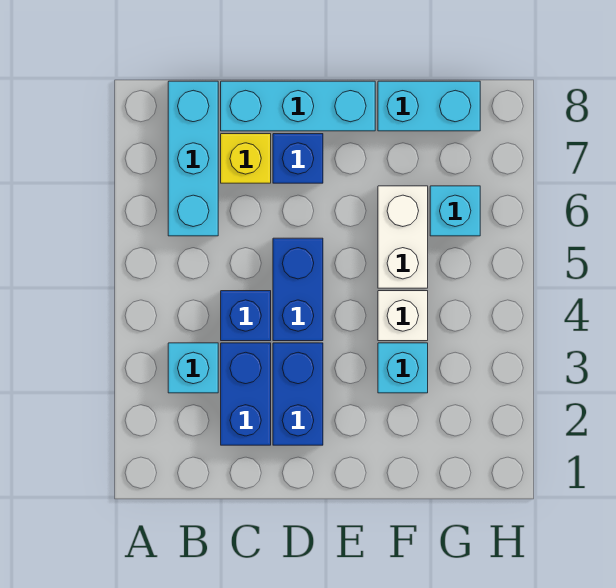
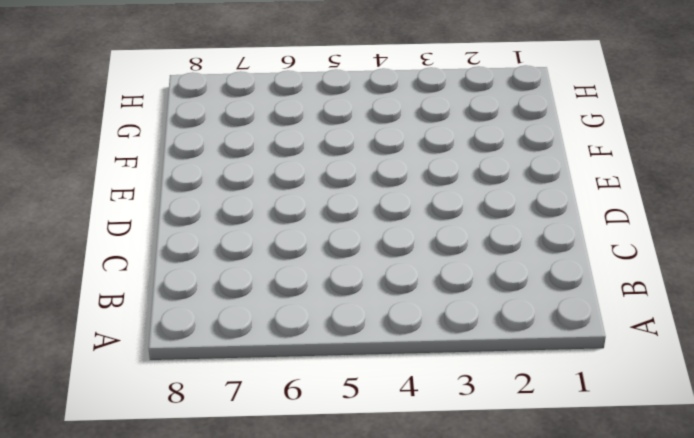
none -> cyan brick B3 level 1
none -> cyan brick B6:B8 level 1
none -> blue brick C2:C3 level 1

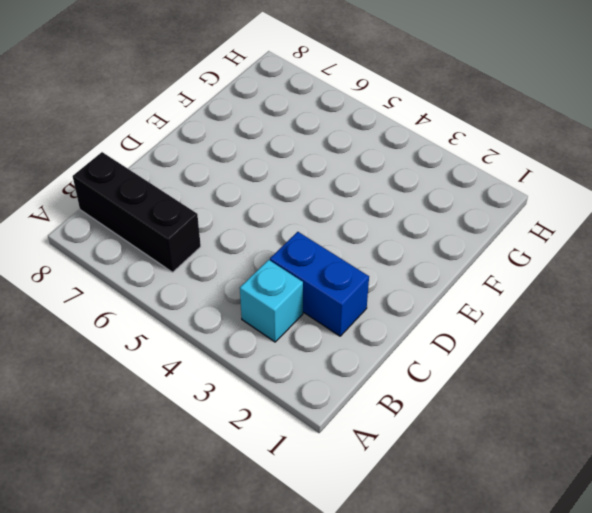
black brick B6:B8 level 1 -> cyan brick B6:B8 level 1
none -> blue brick C4 level 1
none -> yellow brick C7 level 1
none -> cyan brick C8:E8 level 1

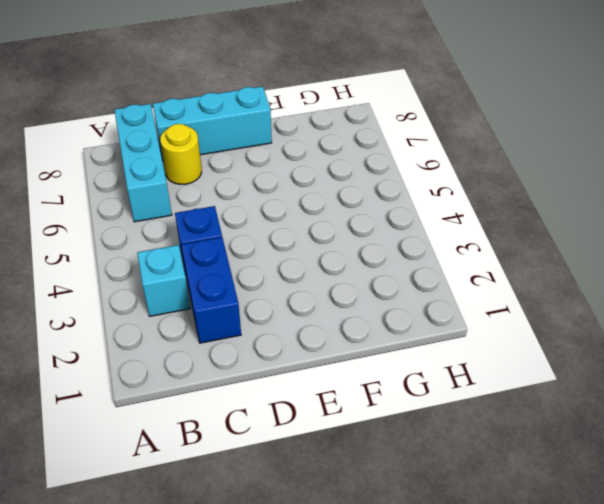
yellow round brick C7 level 1 -> yellow brick C7 level 1
none -> blue brick D2:D3 level 1
none -> blue brick D4:D5 level 1
none -> blue brick D7 level 1

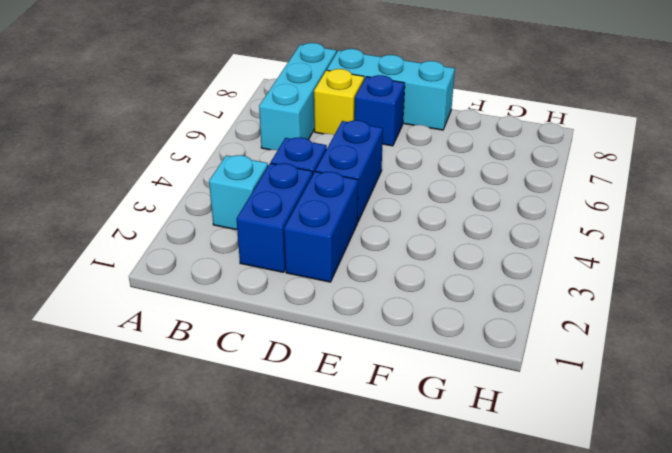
none -> cyan brick F3 level 1
none -> white brick F4 level 1
none -> white brick F5:F6 level 1

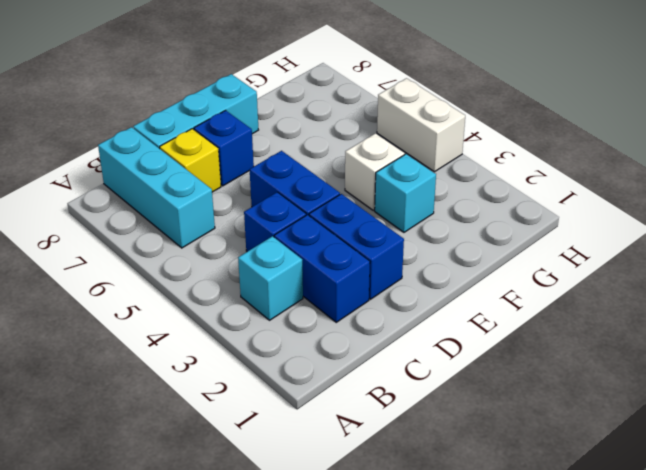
white brick H4:H5 level 1 -> white brick F5:F6 level 1
none -> cyan brick F8:G8 level 1
none -> cyan brick G6 level 1

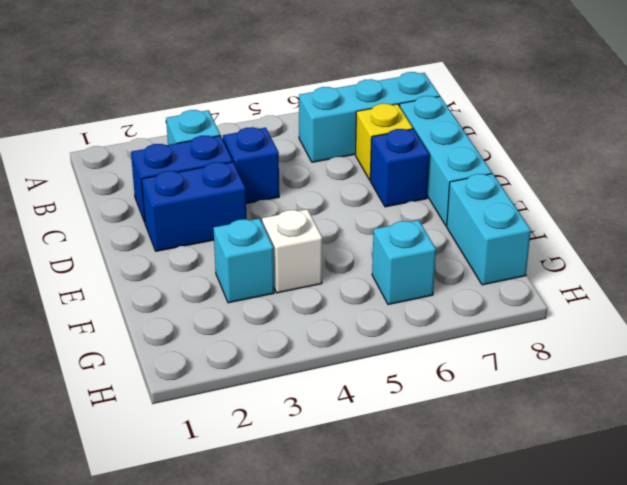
none -> blue brick D4:D5 level 1
none -> white brick F5:F6 level 1

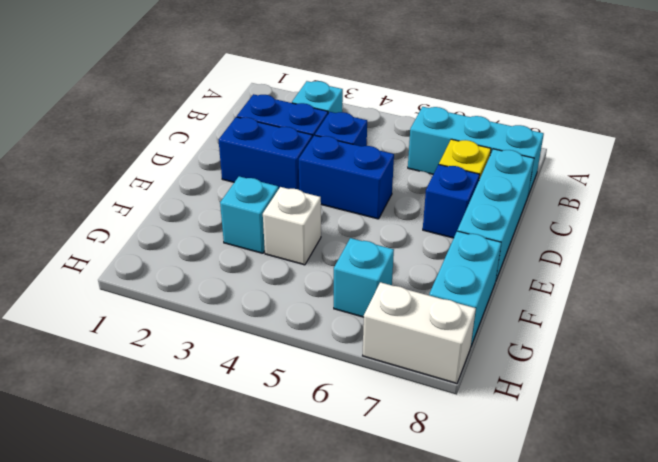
white brick H7:H8 level 1 -> white brick F5:F6 level 1

